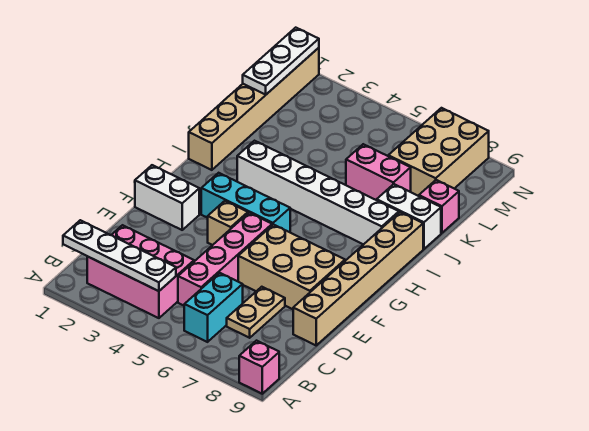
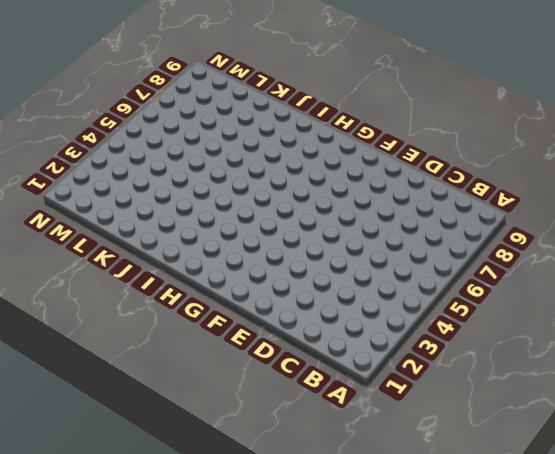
none -> pink brick A9 level 1
none -> pink brick B2:C4 level 1
none -> cyan brick B6:C6 level 1

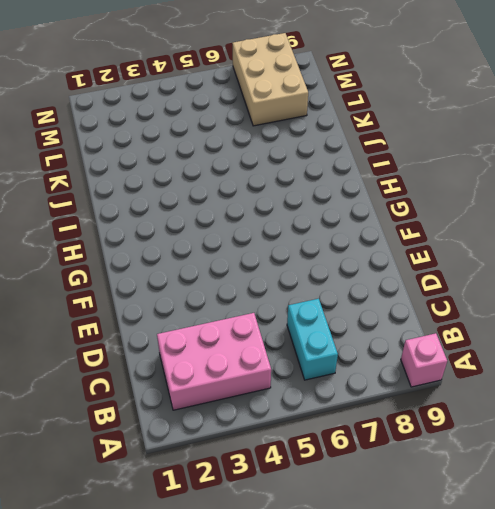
none -> pink brick C5:F5 level 1
none -> tan plate C7:D7 level 1
none -> tan brick D9:I9 level 1

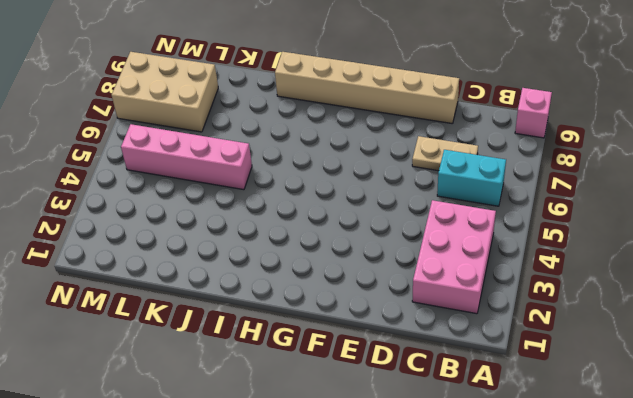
pink brick J5:M5 level 1 -> pink brick C5:F5 level 1
none -> tan brick E6:F8 level 1
none -> white brick F1:F2 level 1
none -> tan brick F4 level 1

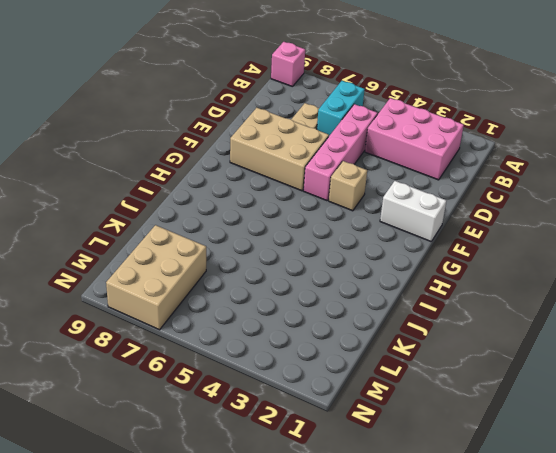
none -> tan brick D9:I9 level 1
none -> cyan brick G3:G5 level 1
none -> tan brick I1:N1 level 1

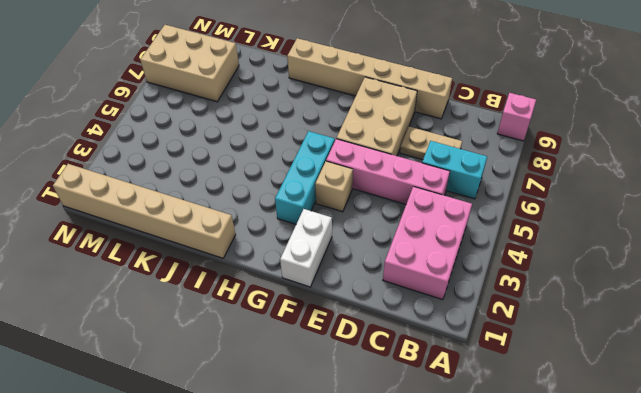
none -> white brick I3:I8 level 1
none -> white brick J8:J9 level 1
none -> pink brick K6:K7 level 1

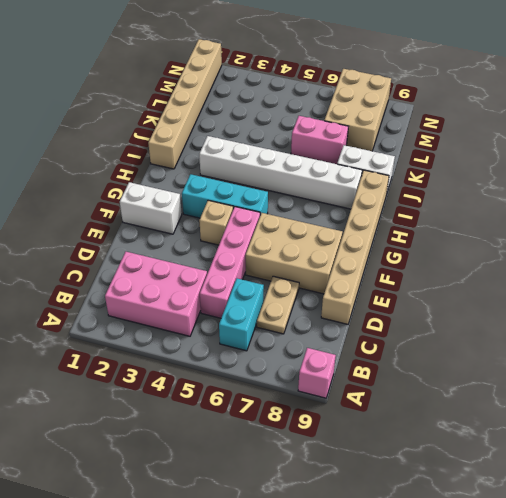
none -> pink brick K9 level 1
none -> white plate B1:B4 level 2
none -> white plate L1:N1 level 2

